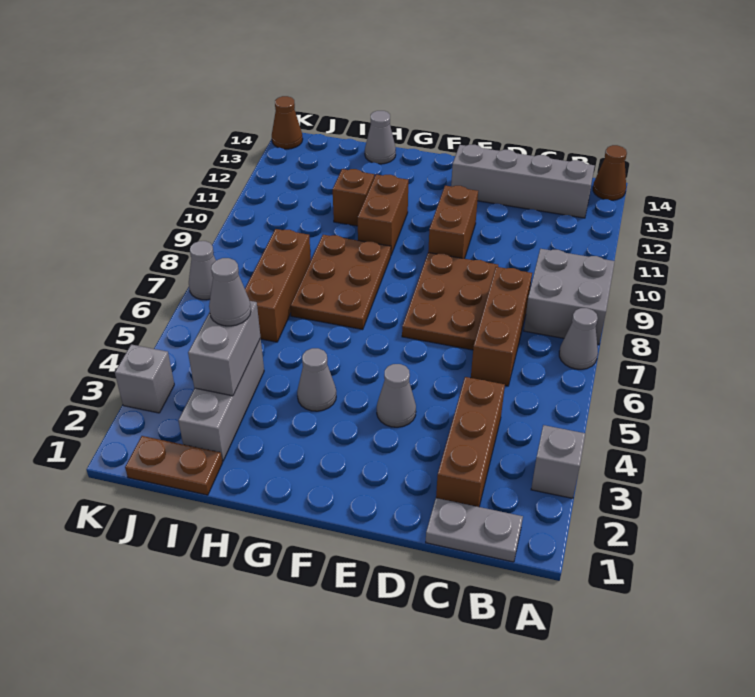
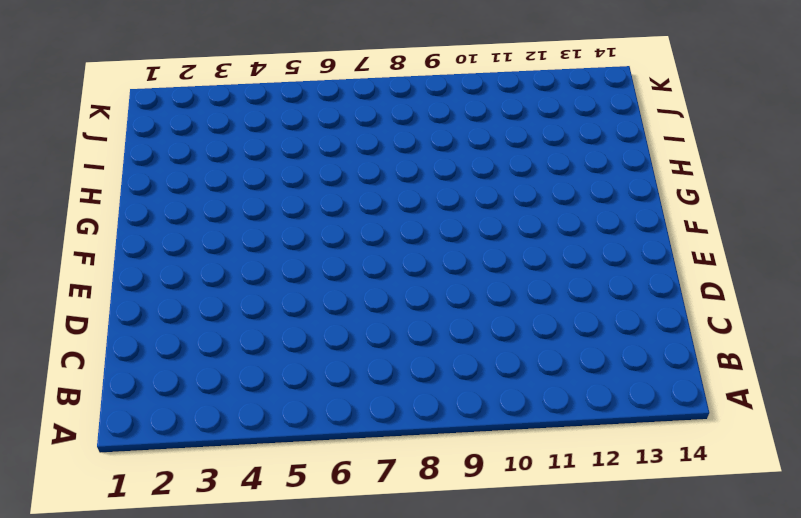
none -> grey brick A3 level 1
none -> grey cone A7 level 1
none -> grey brick A8:B9 level 1

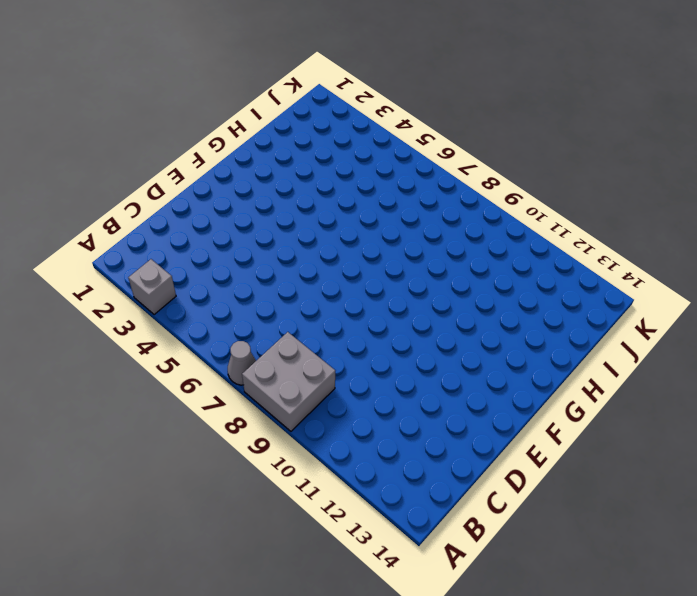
none -> brown cone A14 level 1
none -> grey plate B1:C1 level 1
none -> grey brick B13:E13 level 1

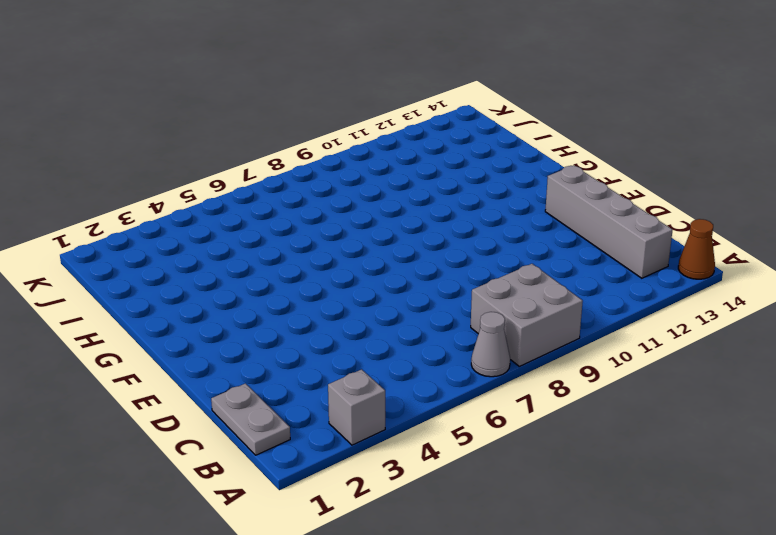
none -> brown brick C2:C4 level 1
none -> brown brick C6:C8 level 1
none -> brown plate D7:E9 level 1

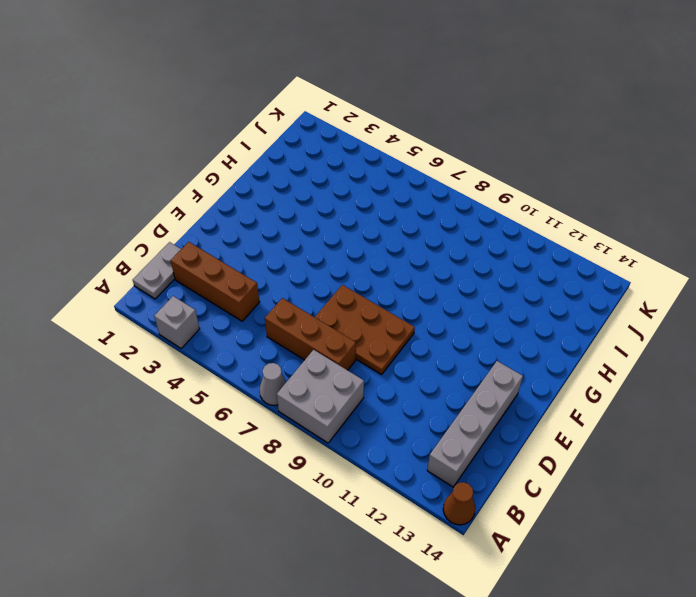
none -> grey cone E4 level 1
none -> brown brick E10:E11 level 1
none -> grey cone G4 level 1

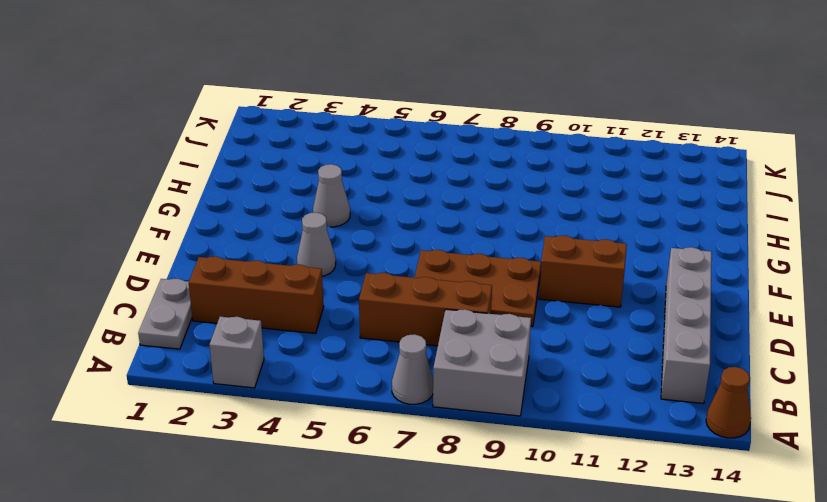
none -> brown plate G7:H9 level 1
none -> brown brick G10:G11 level 1
none -> brown brick H11 level 1

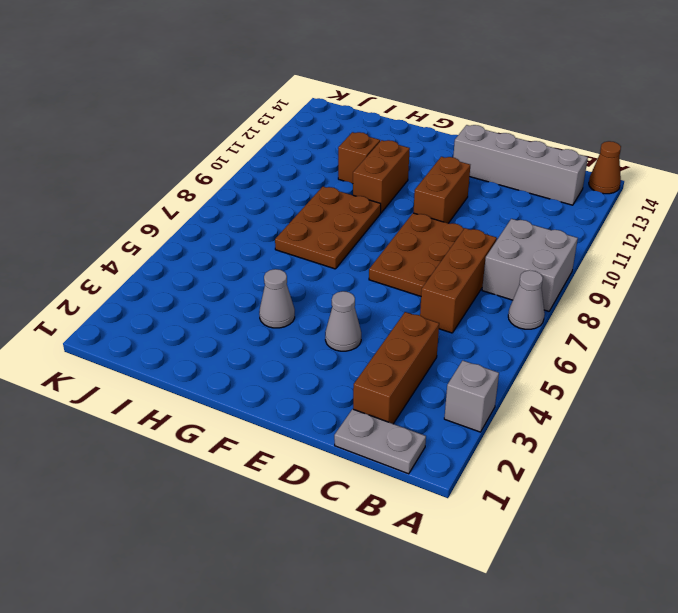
none -> grey cone H14 level 1
none -> brown plate I1:J1 level 1
none -> grey brick I2:I4 level 1

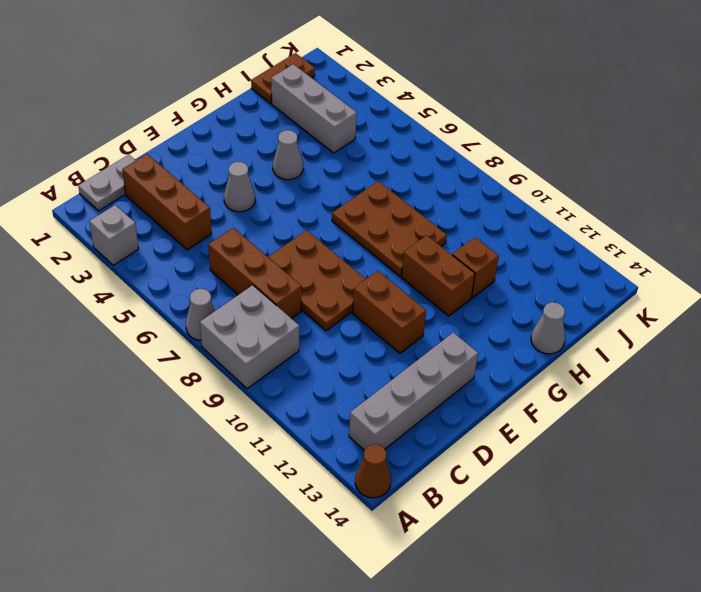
none -> brown brick I6:I8 level 1
none -> grey brick K3 level 1
none -> grey cone K7 level 1

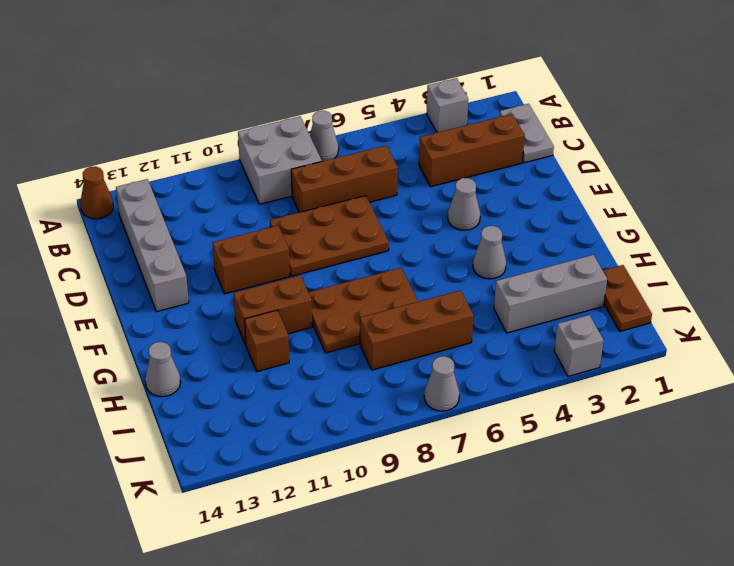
none -> brown cone K14 level 1
none -> grey brick I3:I4 level 2
none -> grey cone I4 level 3

